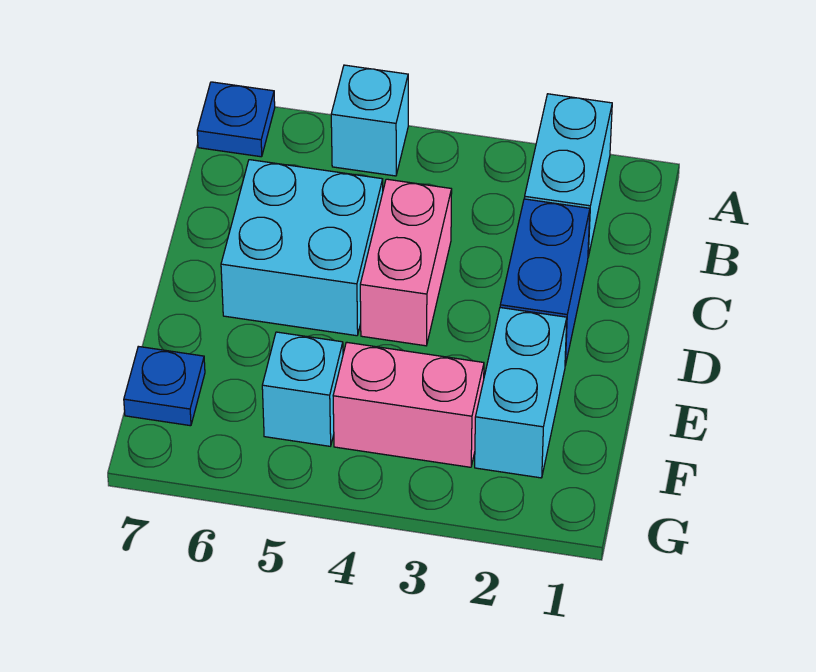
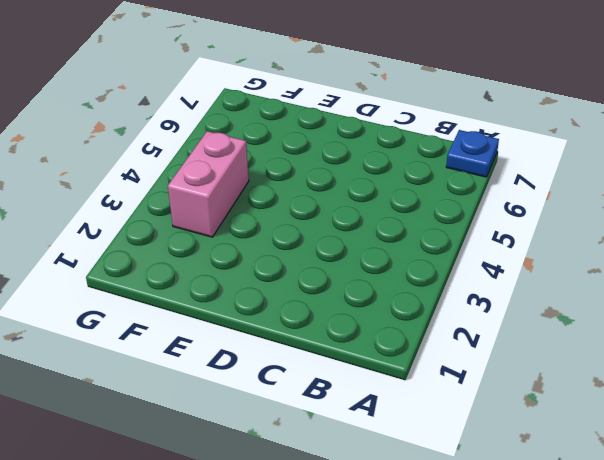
none -> cyan brick A2:B2 level 1
none -> cyan brick A5 level 1

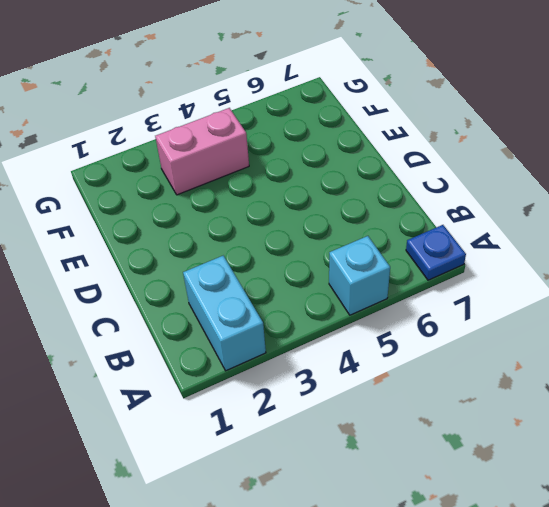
none -> blue brick C2:D2 level 1
none -> pink brick C4:D4 level 1

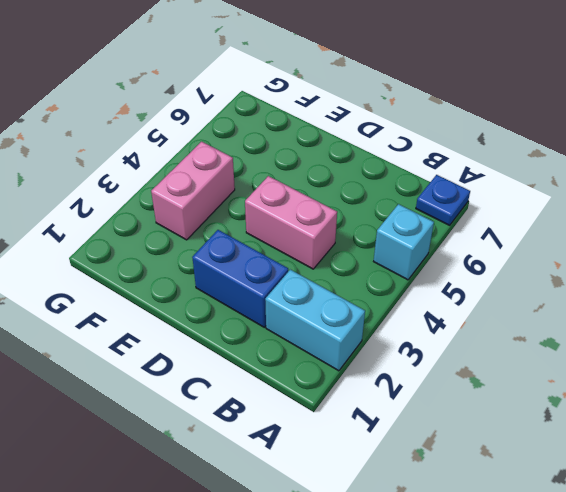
none -> cyan brick C5:D6 level 1
none -> cyan brick E2:F2 level 1

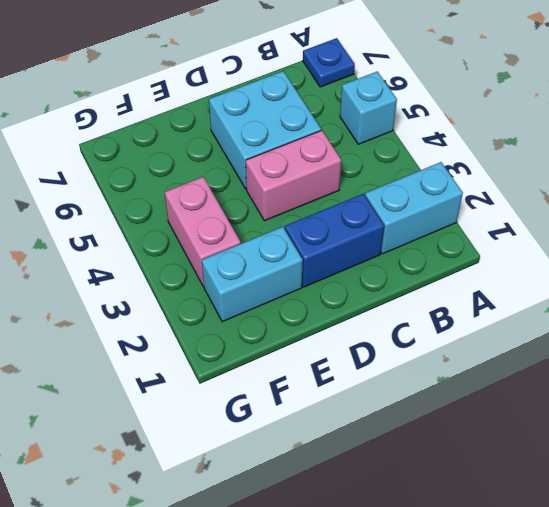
none -> cyan brick F5 level 1
none -> blue plate F7 level 1

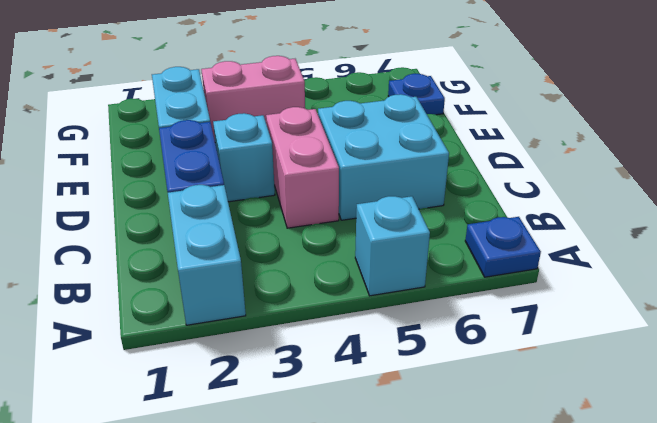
cyan brick D3 level 1 -> cyan brick F5 level 1

